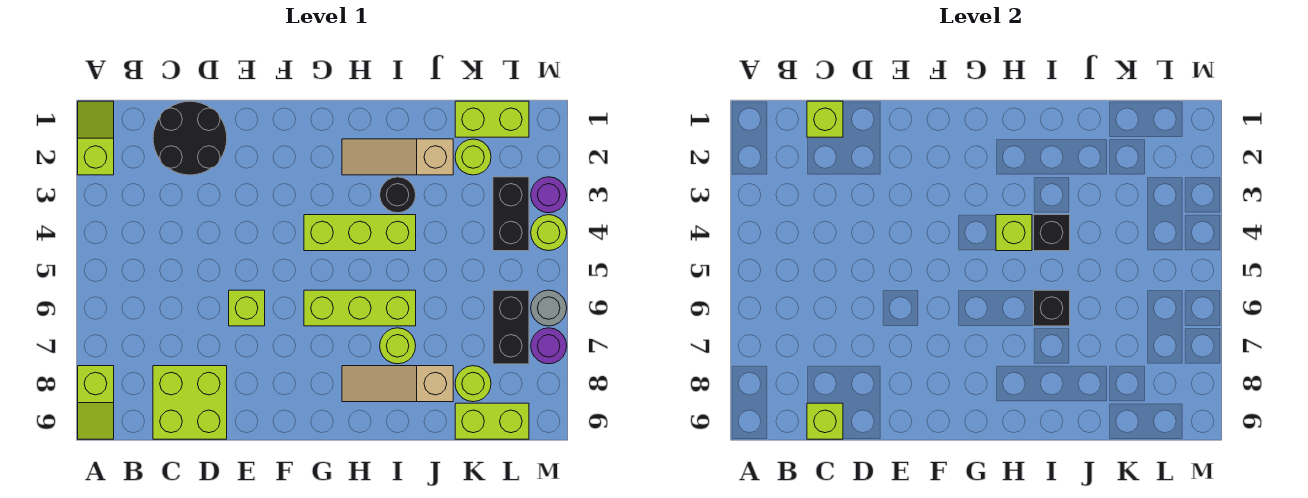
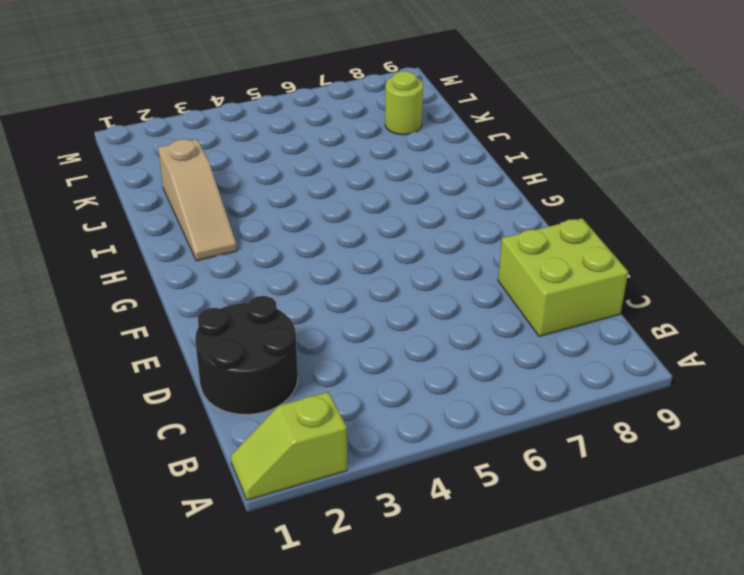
none -> lime slope A8:A9 level 1 top 8
none -> lime brick E6 level 1
none -> lime brick G4:I4 level 1

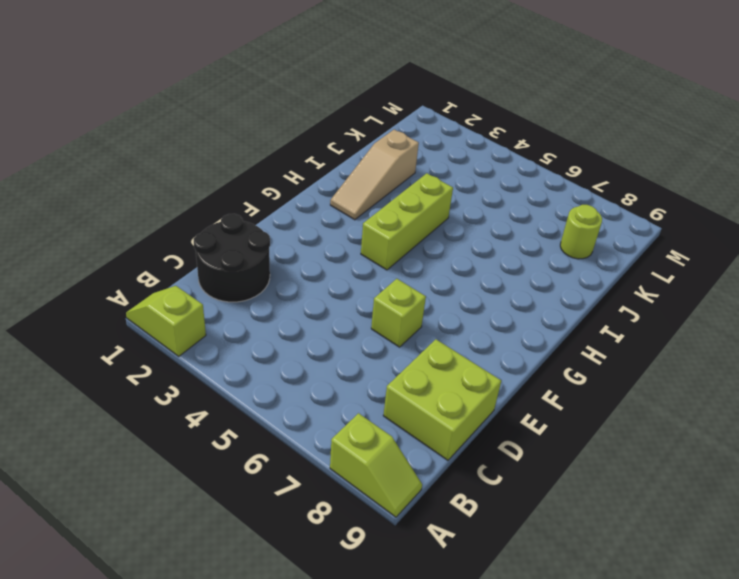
none -> lime brick G6:I6 level 1
none -> tan slope H8:J8 level 1 top J
none -> black round brick I3 level 1

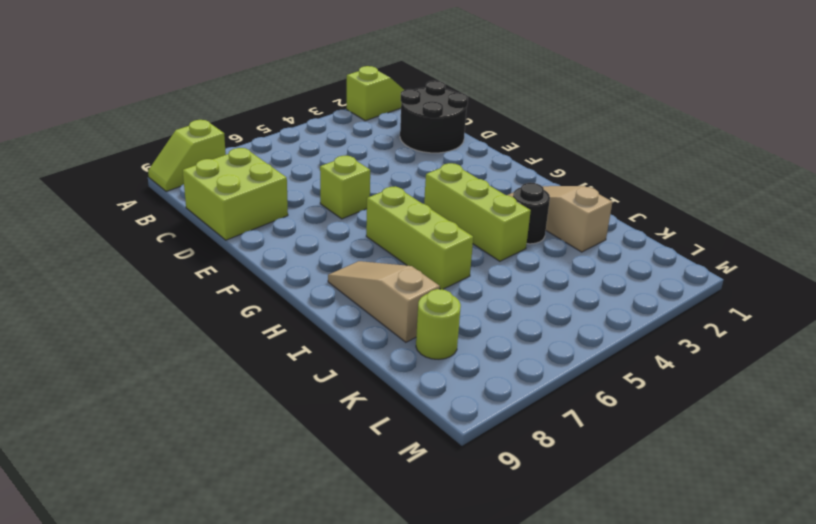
none -> lime round brick I7 level 1
none -> lime brick K1:L1 level 1
none -> lime round brick K2 level 1

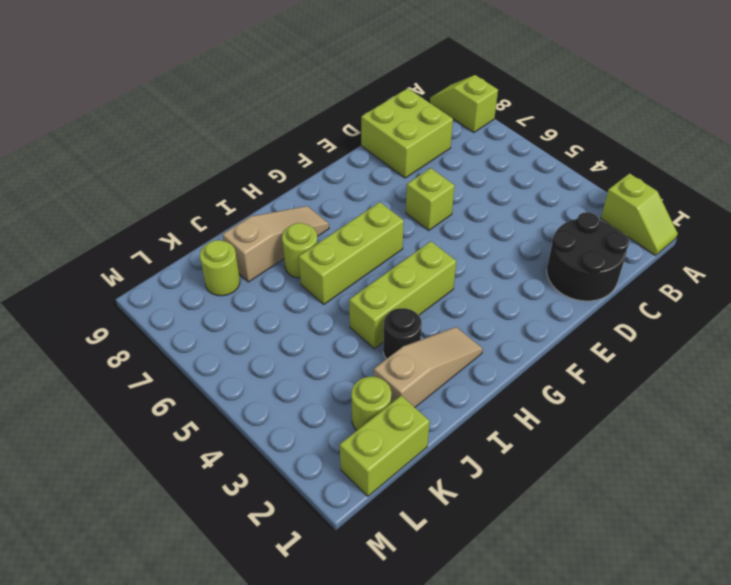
none -> lime brick K9:L9 level 1
none -> black brick L3:L4 level 1
none -> black brick L6:L7 level 1

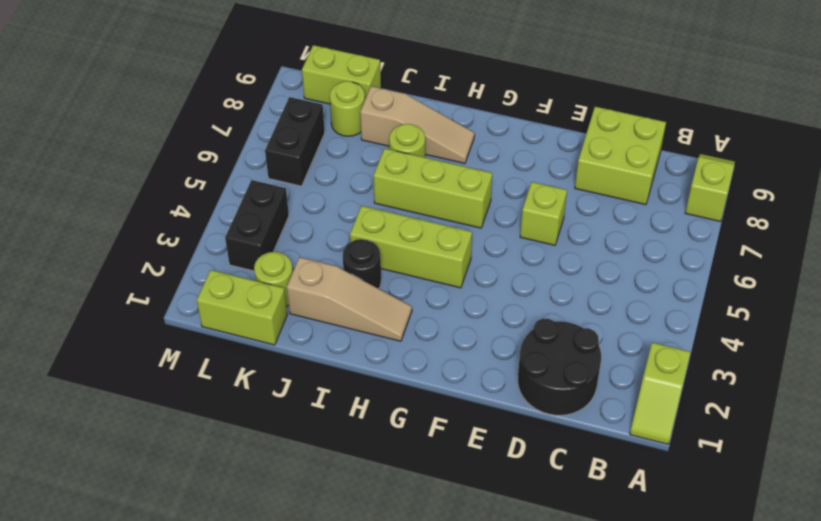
none -> purple round brick M3 level 1
none -> lime round brick M4 level 1
none -> grey round brick M6 level 1

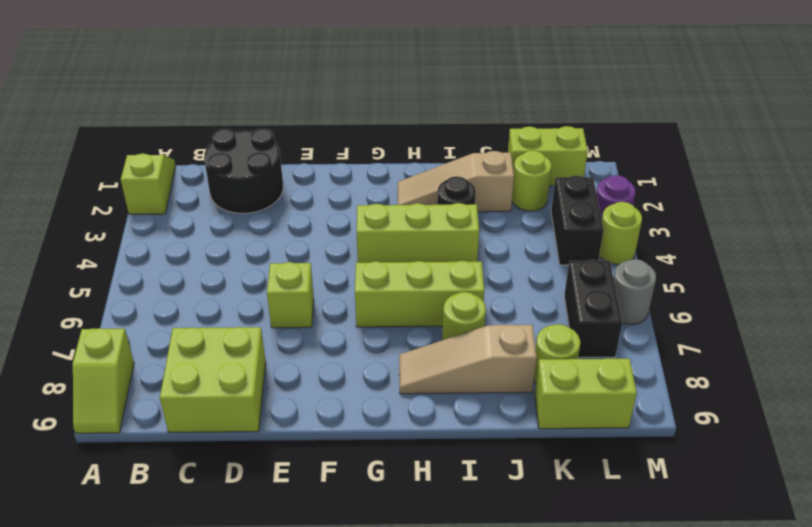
none -> purple round brick M7 level 1
none -> lime brick C1 level 2
none -> lime brick C9 level 2

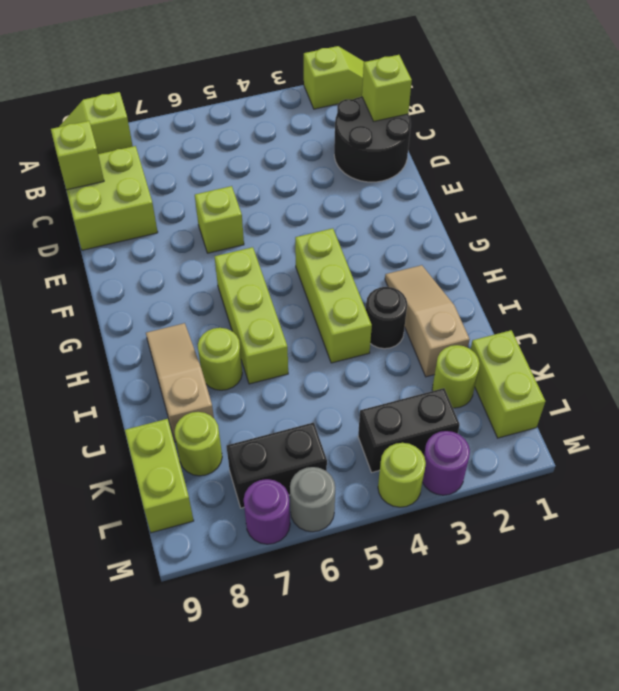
none -> lime brick H4 level 2
none -> black brick I4 level 2
none -> black brick I6 level 2

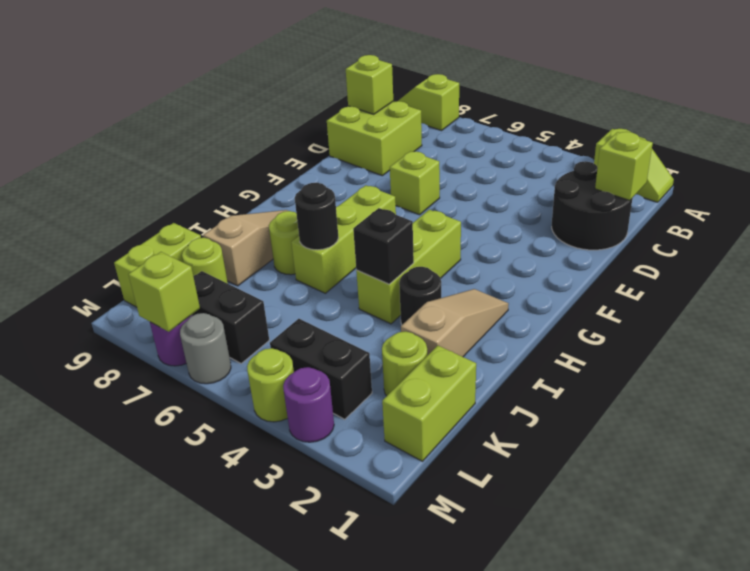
black round brick I6 level 2 -> black brick I6 level 2
lime brick M7 level 2 -> lime brick H4 level 2

